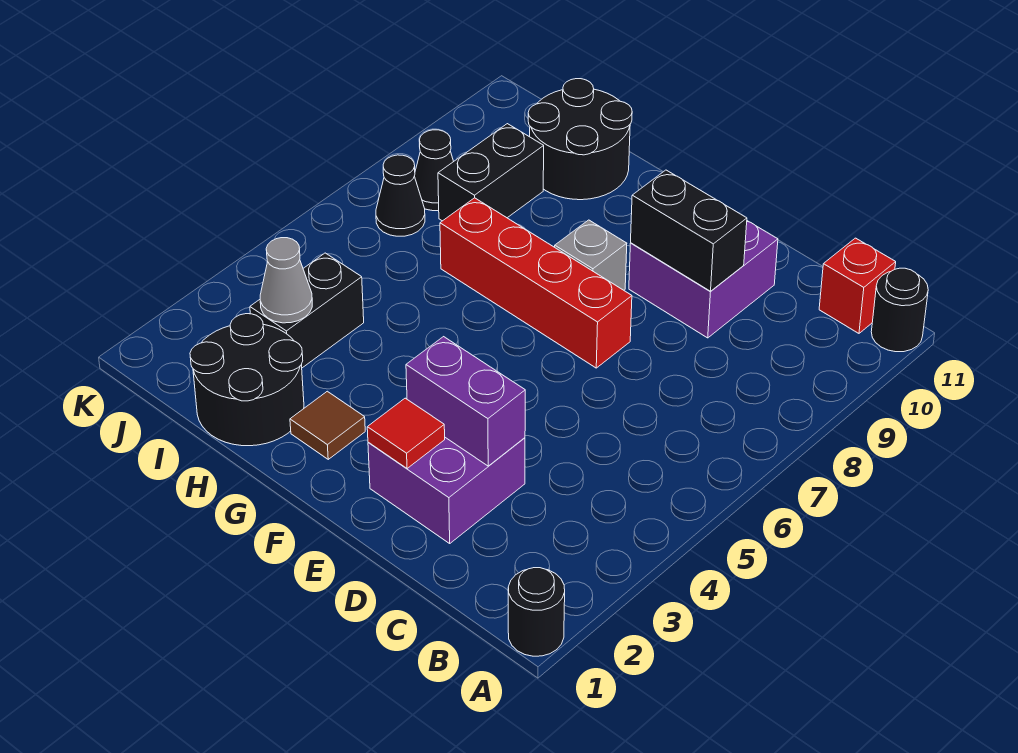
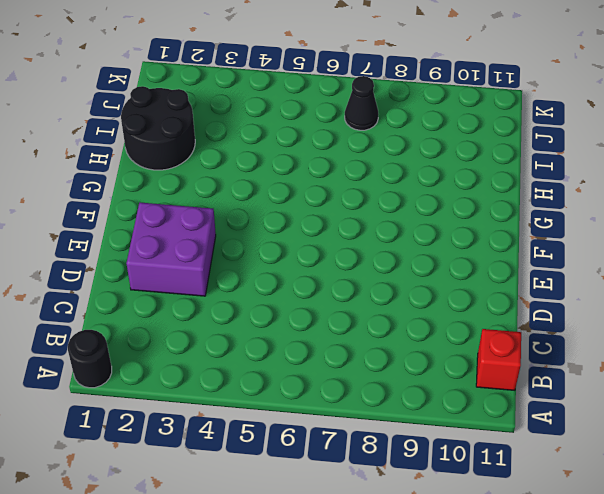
none -> black round brick A11 level 1
none -> purple brick D9:E10 level 1
none -> red brick E7:H7 level 1

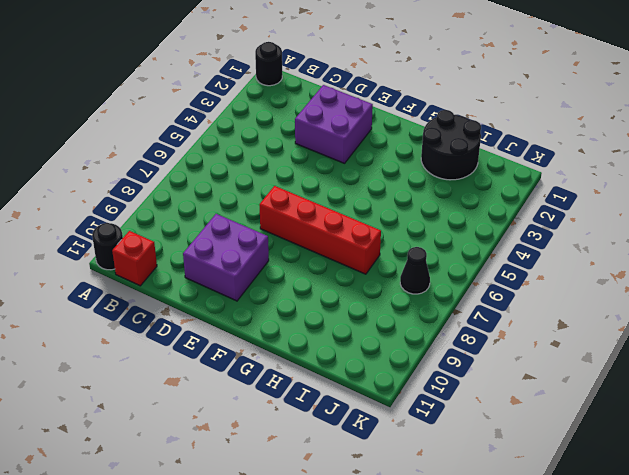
none -> grey brick F8 level 1
none -> brown tile G2 level 1
none -> black round brick H10:I11 level 1

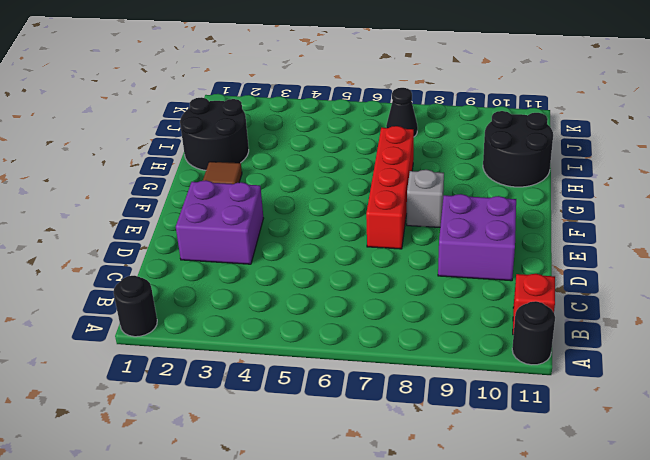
none -> black brick I3:I4 level 1
none -> black brick I8:I9 level 1
none -> black cone J8 level 1

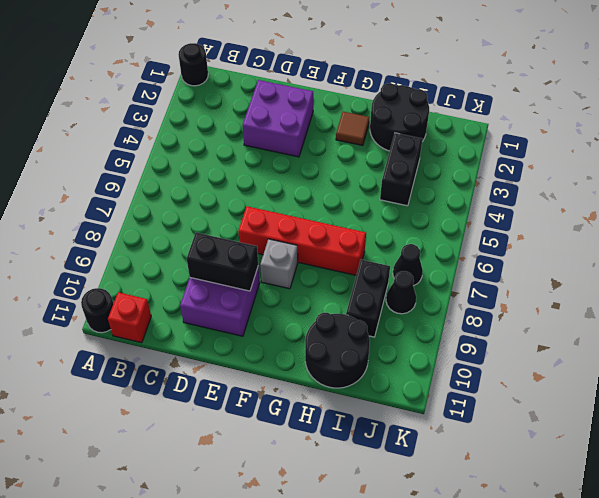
none -> purple brick D3:E3 level 2
none -> red tile E2 level 2
none -> grey cone I3 level 2

